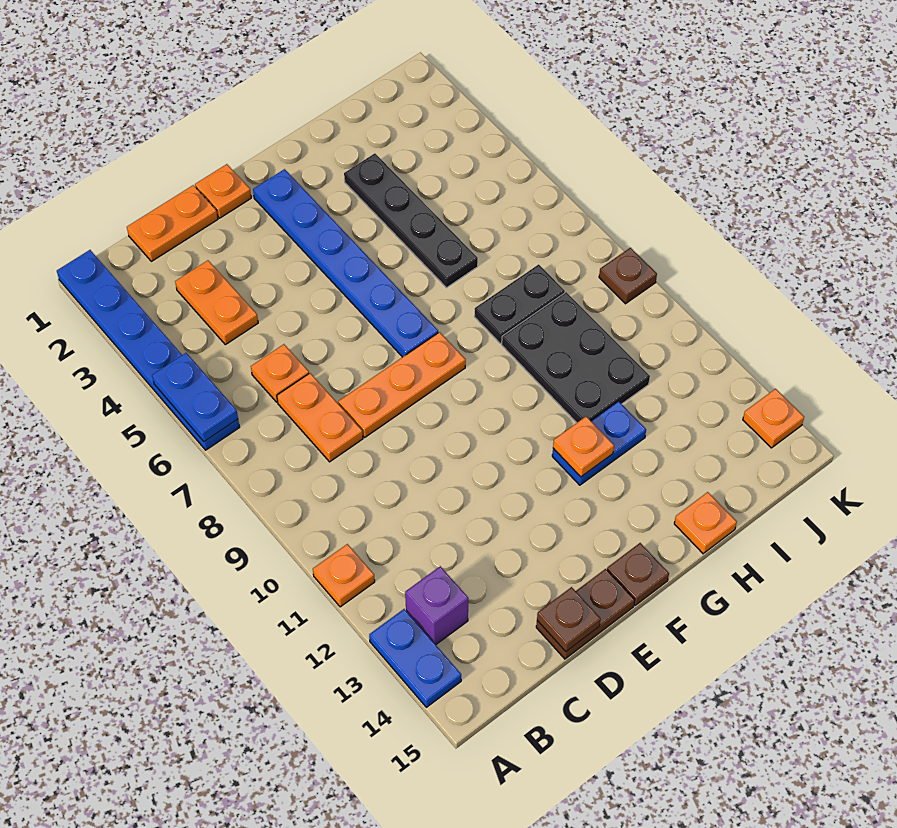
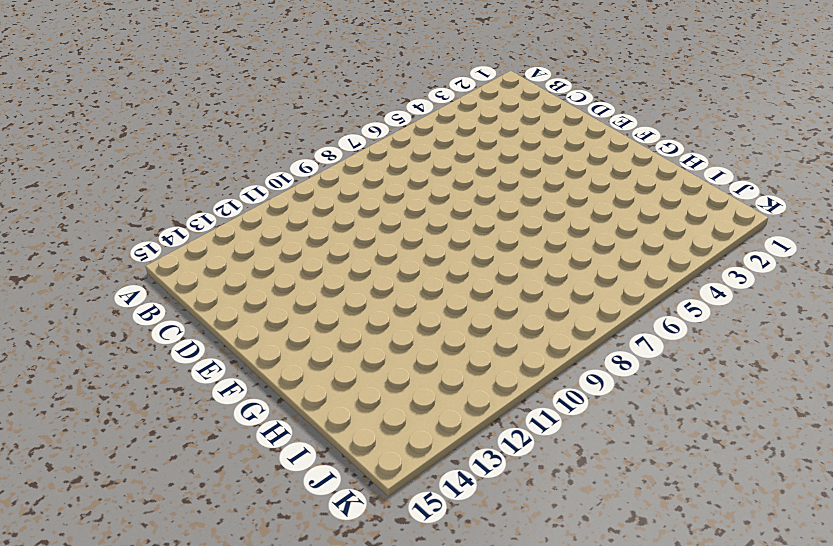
none -> blue plate A1:A6 level 1
none -> orange plate A11 level 1
none -> blue plate A13:A14 level 1

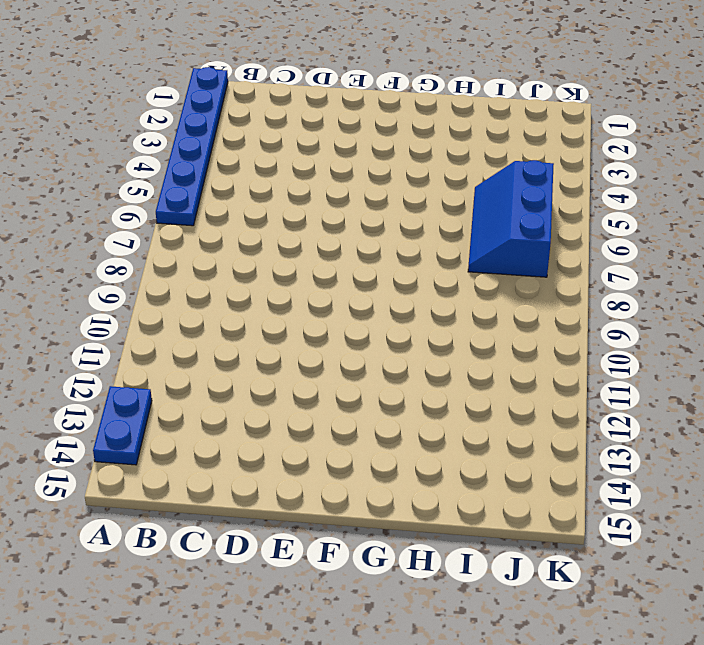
blue slope I5:J7 level 1 top J -> none
none -> orange plate A11 level 1
none -> purple brick B13 level 1
none -> orange plate C1:D1 level 1

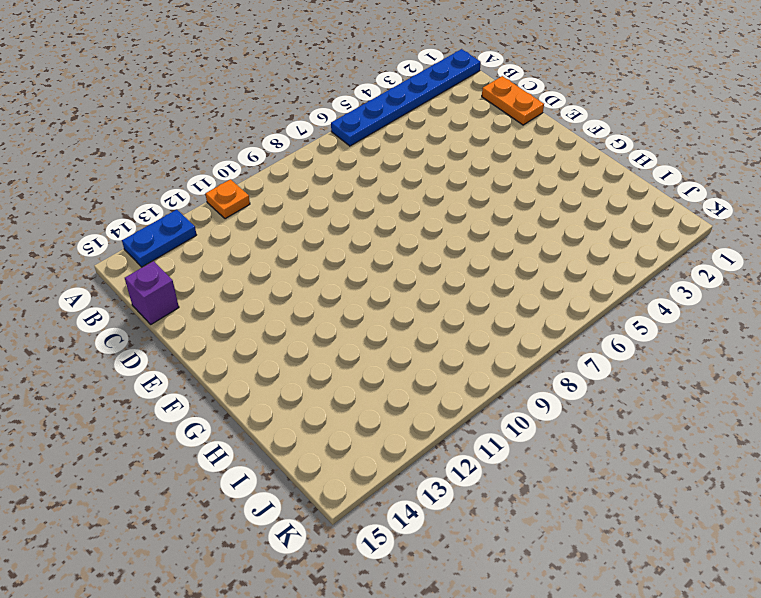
purple brick C15 level 1 -> purple brick B13 level 1
none -> orange plate C3:C4 level 1
none -> orange plate C6 level 1
none -> orange plate C7:C8 level 1

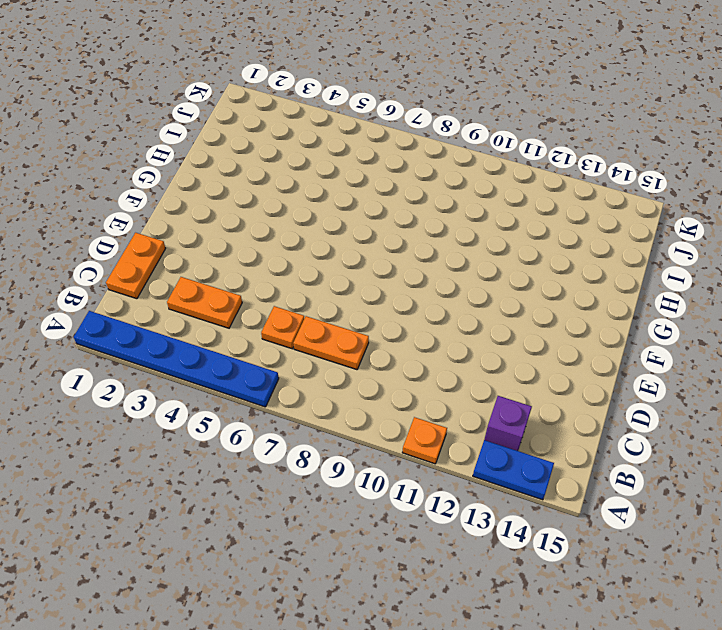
none -> orange plate D8:F8 level 1
none -> brown plate D15:E15 level 1
none -> orange plate E1 level 1

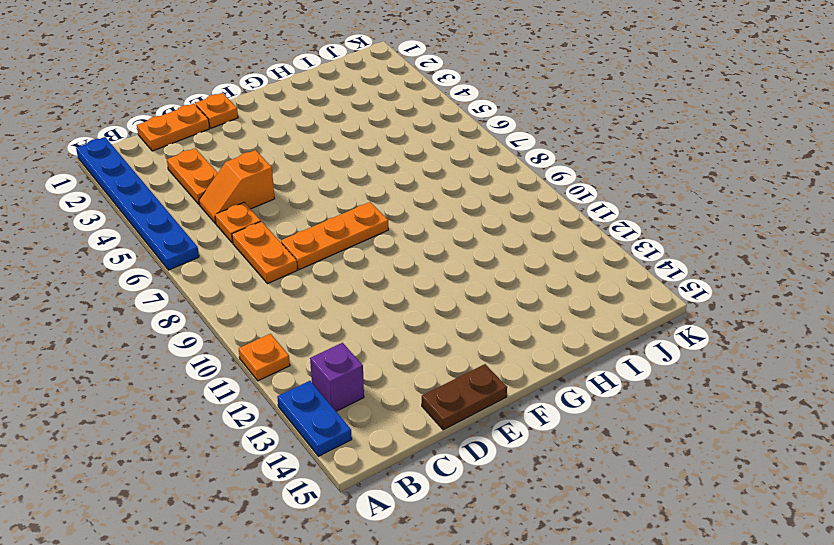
orange slope C5:D5 level 1 top D -> none
none -> blue plate F2:F7 level 1
none -> brown plate F15 level 1
none -> blue plate G12:H12 level 1

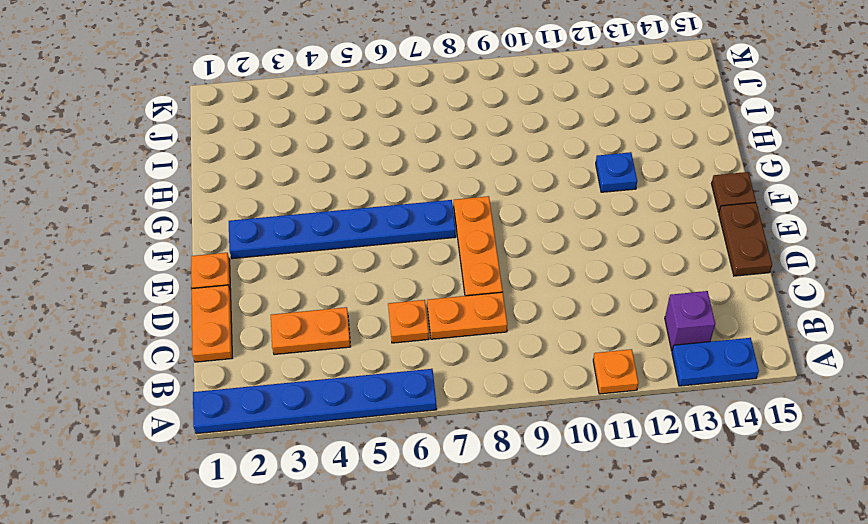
blue plate G12 level 1 -> blue plate G12:H12 level 1
none -> black plate H3:H6 level 1
none -> black plate H8:I8 level 1
none -> black plate H9:I11 level 1

